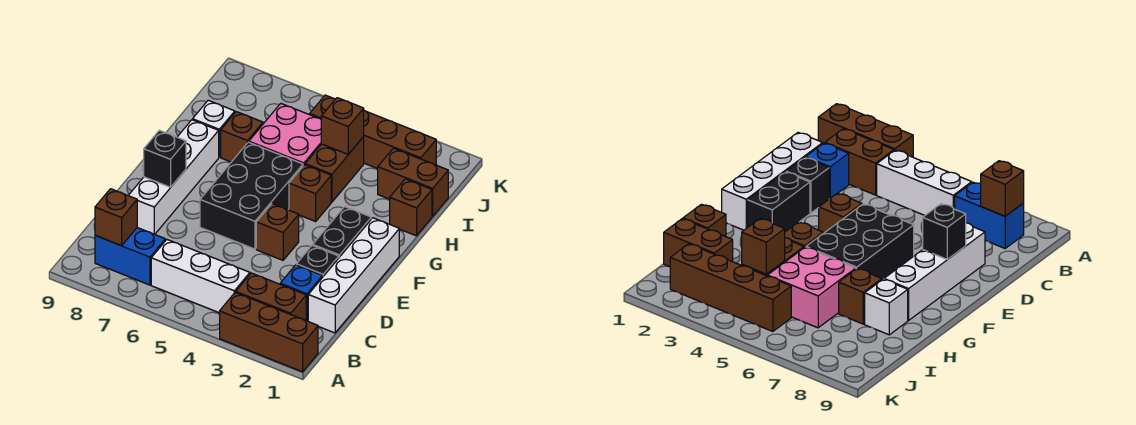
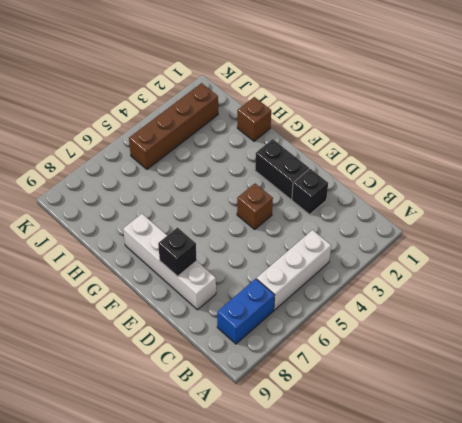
none -> brown brick A1:A3 level 1
none -> brown brick B2:B3 level 1
none -> white brick C1:F1 level 1

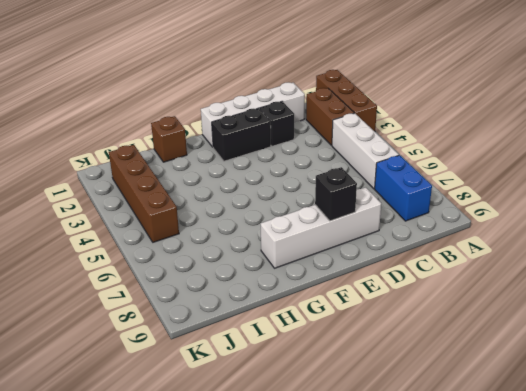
none -> blue brick C2 level 1
none -> brown brick E4 level 1
none -> black brick E5:G6 level 1

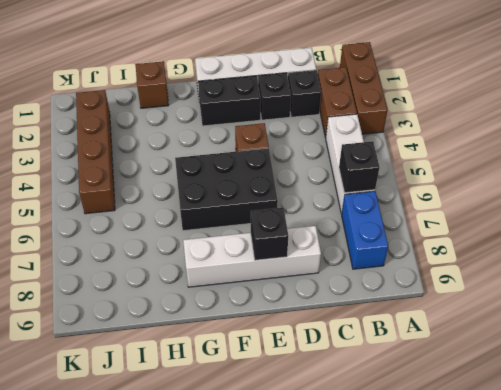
black brick B6 level 2 -> none
black brick C2 level 1 -> blue brick C2 level 1
none -> brown brick G4 level 1
none -> brown brick H4:I4 level 1
none -> pink brick H5:I6 level 1

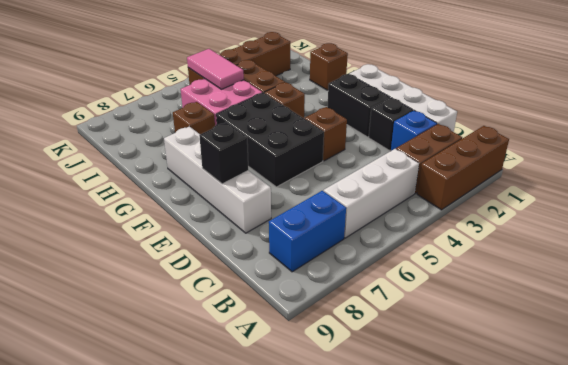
pink tile I5:J5 level 2 -> none
none -> white brick H8 level 1
none -> brown brick I1:I2 level 1
none -> brown brick B8 level 2

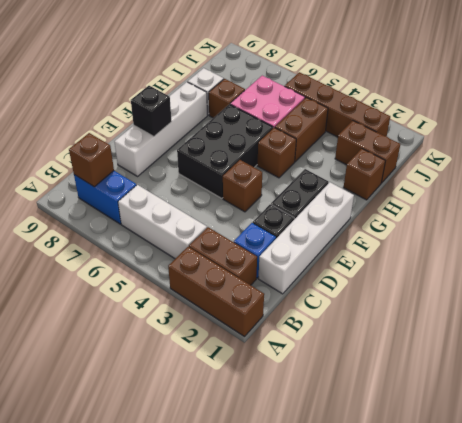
none -> brown brick I4 level 2

